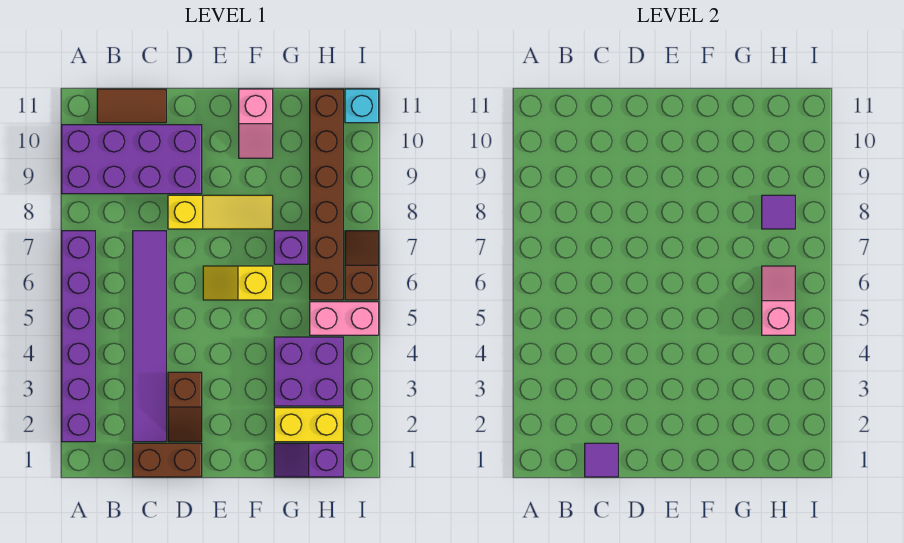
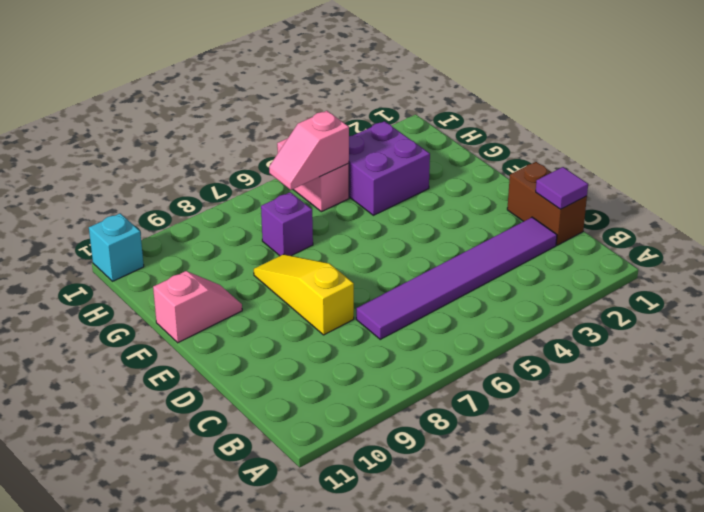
none -> purple brick A2:A7 level 1
none -> purple brick A9:D10 level 1
none -> brown tile B11:C11 level 1

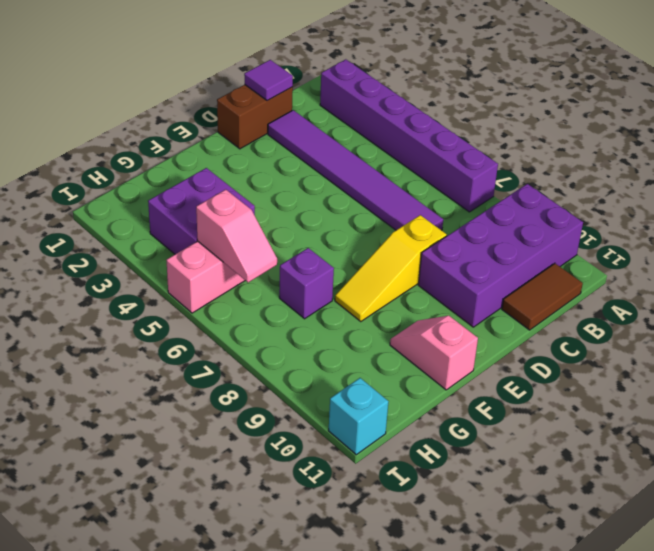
none -> brown slope D2:D3 level 1 top 3
none -> yellow slope E6:F6 level 1 top F
none -> purple slope G1:H1 level 1 top H

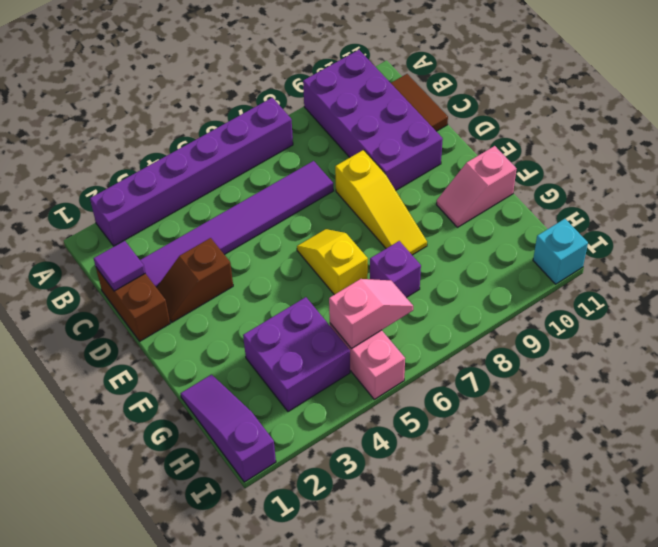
purple slope G1:I1 level 1 top I -> purple slope G1:H1 level 1 top H
none -> yellow brick G2:H2 level 1
none -> brown brick H6:H11 level 1
none -> brown slope I6:I7 level 1 top 6

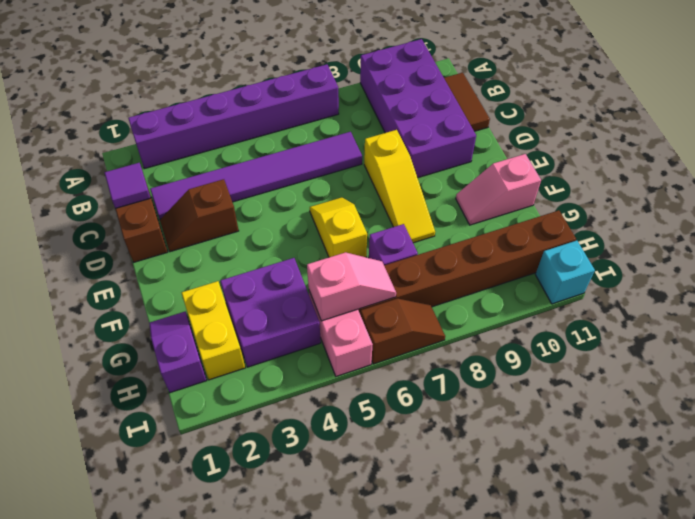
none -> purple tile H8 level 2

